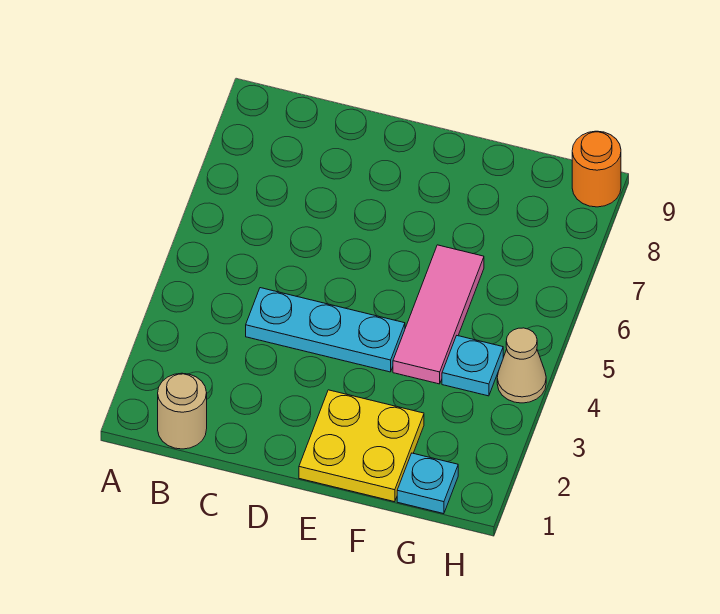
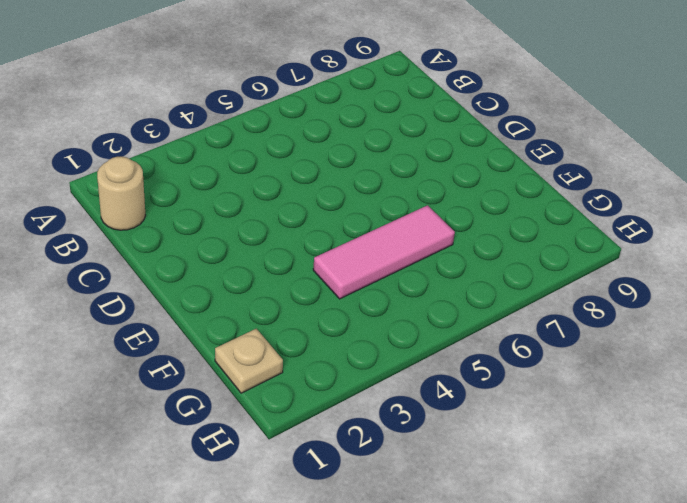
tan plate G1 level 1 -> cyan plate G1 level 1
none -> cyan plate C4:E4 level 1
none -> yellow plate E1:F2 level 1

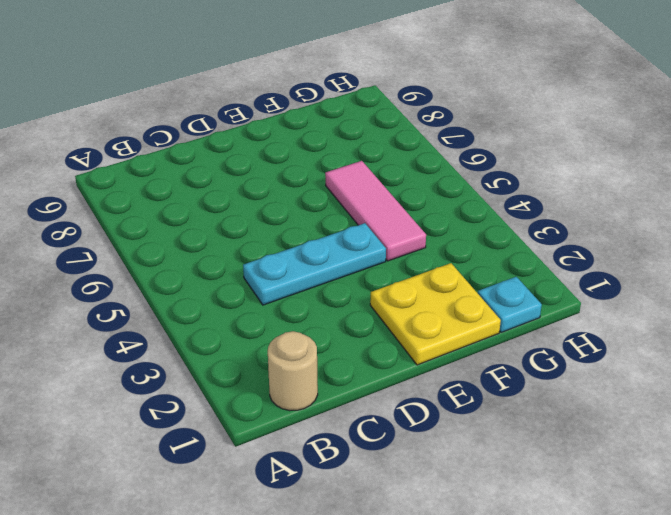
none -> cyan plate G4 level 1
none -> tan cone H4 level 1

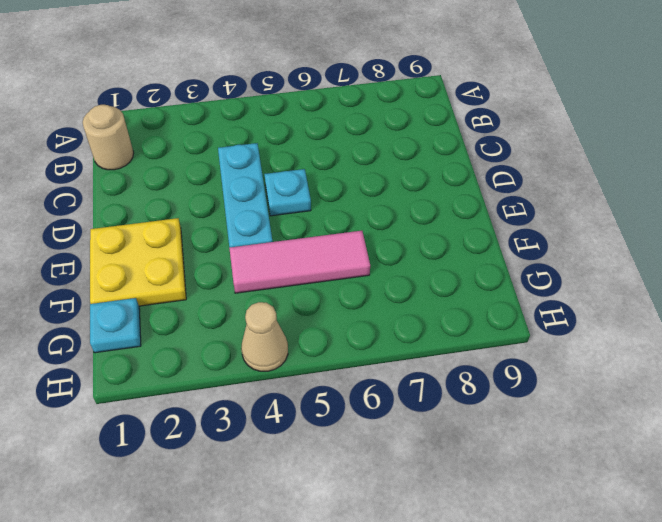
cyan plate D5 level 1 -> cyan plate G4 level 1
none -> orange round brick H9 level 1

